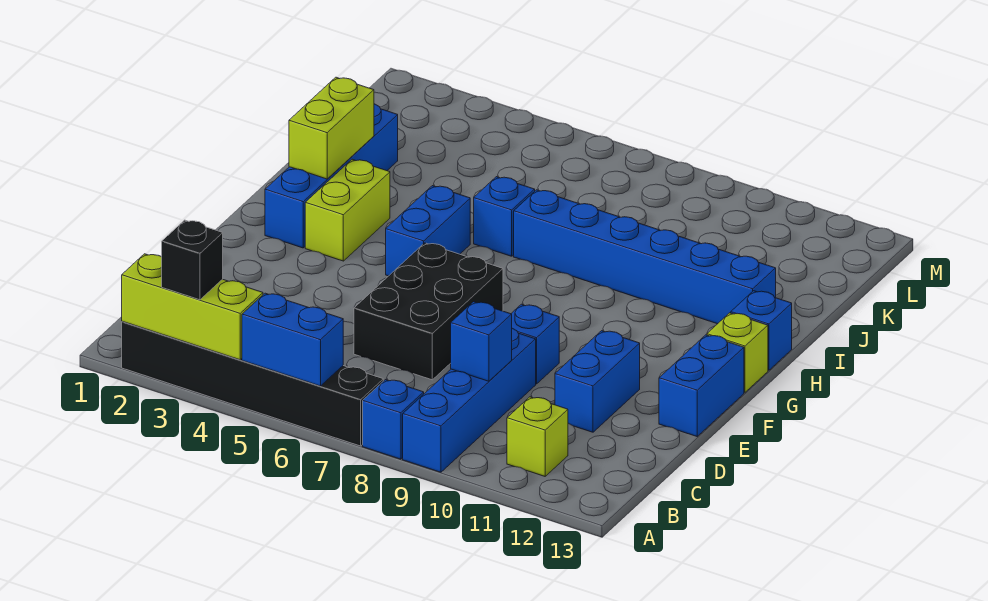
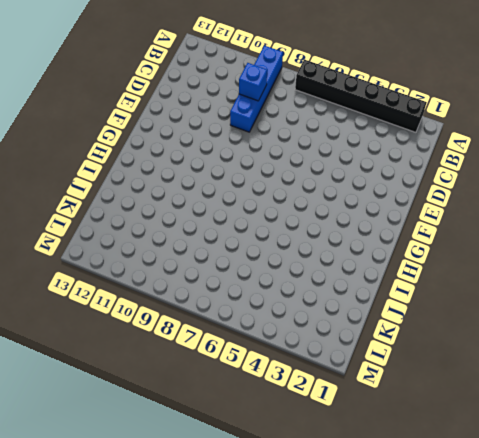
none -> blue brick A8 level 1
none -> lime brick B11 level 1
none -> black brick D6:F7 level 1

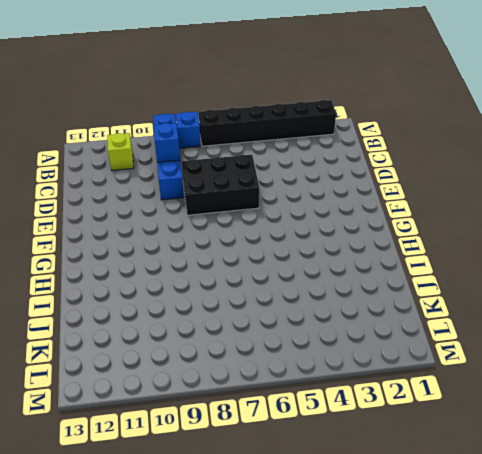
black brick D6:E8 level 1 -> black brick D6:F7 level 1
none -> blue brick D11:E11 level 1
none -> blue brick E9 level 1
none -> blue brick E13:F13 level 1

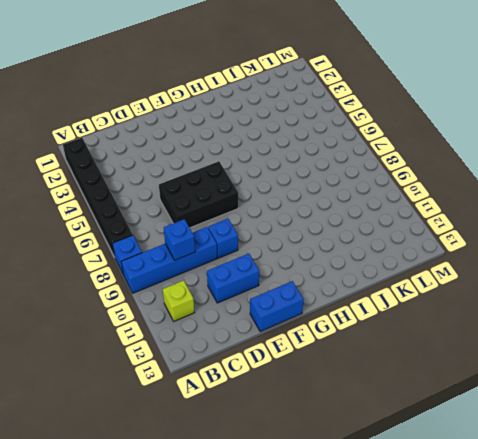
none -> blue brick G2:J2 level 1
none -> lime brick G3:H3 level 1
none -> blue brick G5:H5 level 1

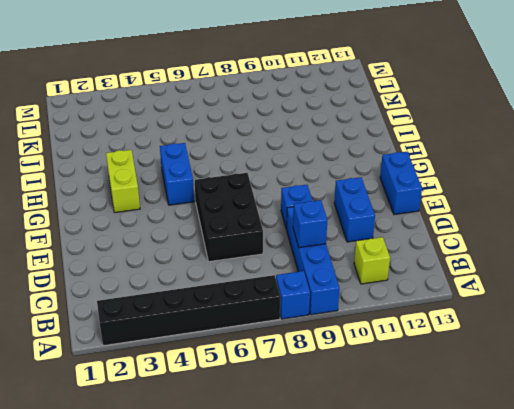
none -> blue brick G2:J2 level 1
none -> lime brick G13 level 1
none -> blue brick H13 level 1

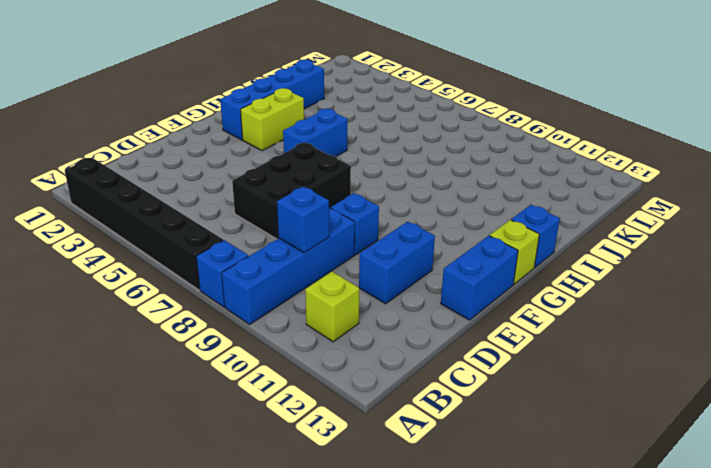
none -> blue brick I6 level 1
none -> blue brick I7:I12 level 1
none -> lime brick A2:A4 level 2

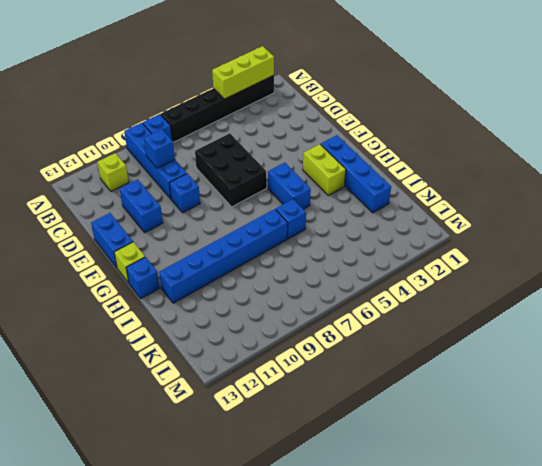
none -> blue brick A5:A6 level 2
none -> lime brick H2:I2 level 2
none -> black brick A3 level 3

